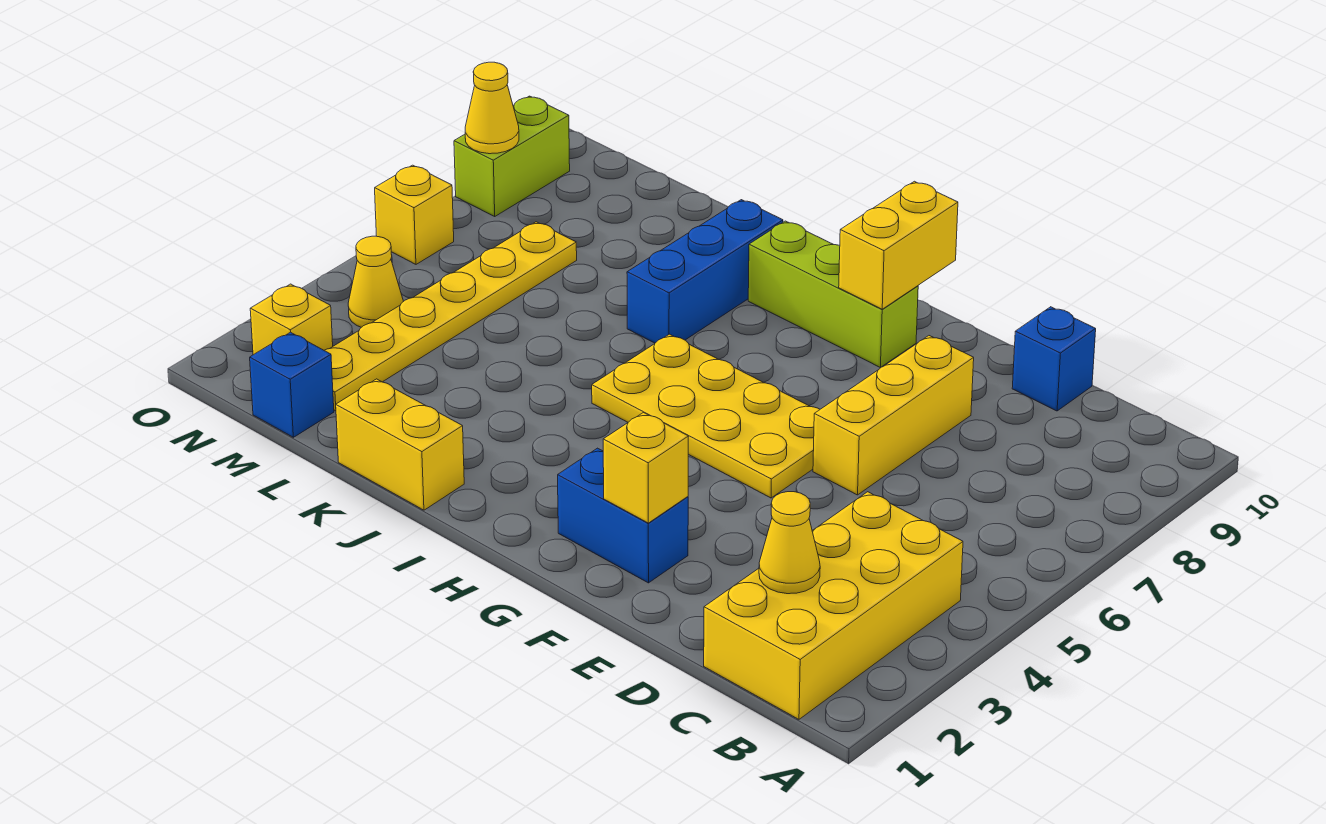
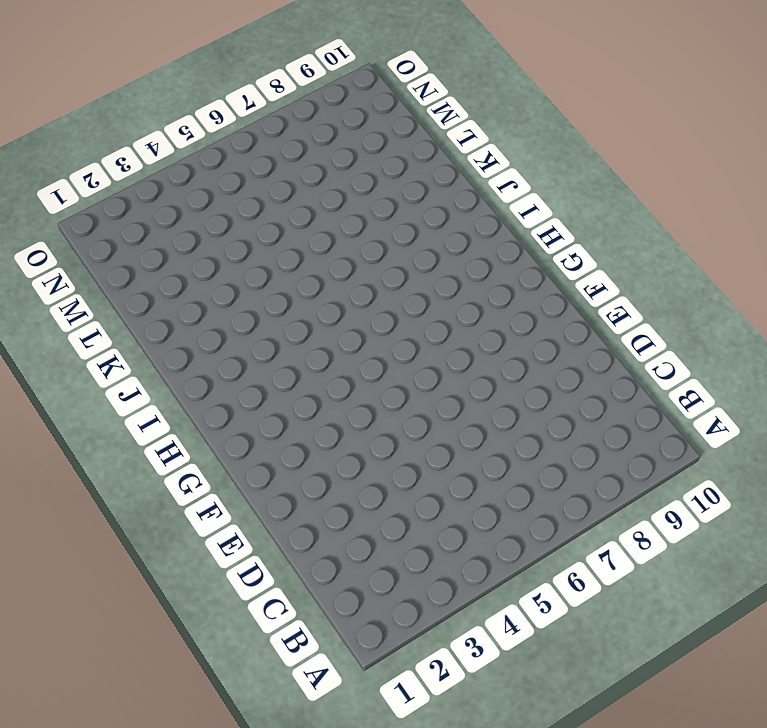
none -> yellow brick B1:C4 level 1
none -> blue brick D10 level 1
none -> yellow brick E6:E8 level 1

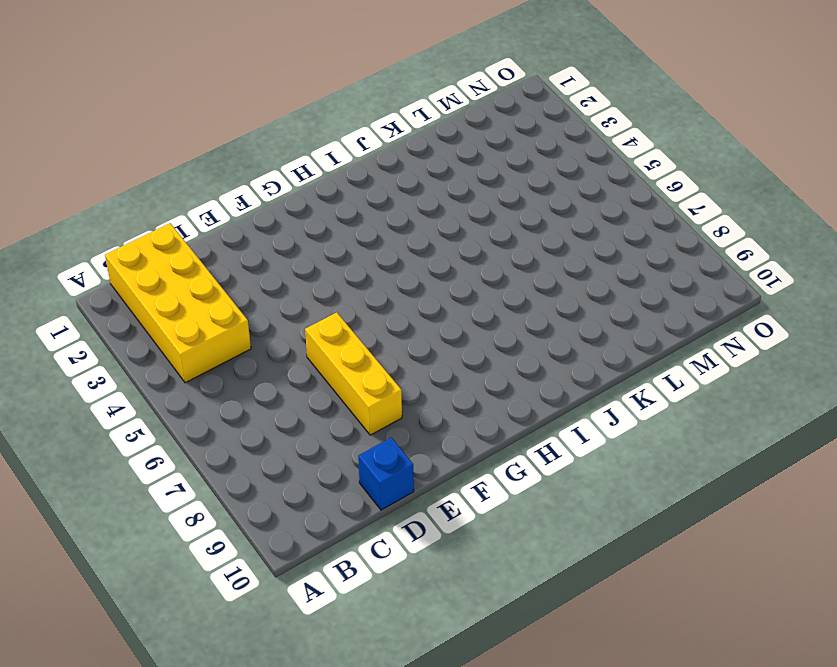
none -> blue brick F2:G2 level 1
none -> yellow plate F5:I6 level 1
none -> lime brick G9:I9 level 1

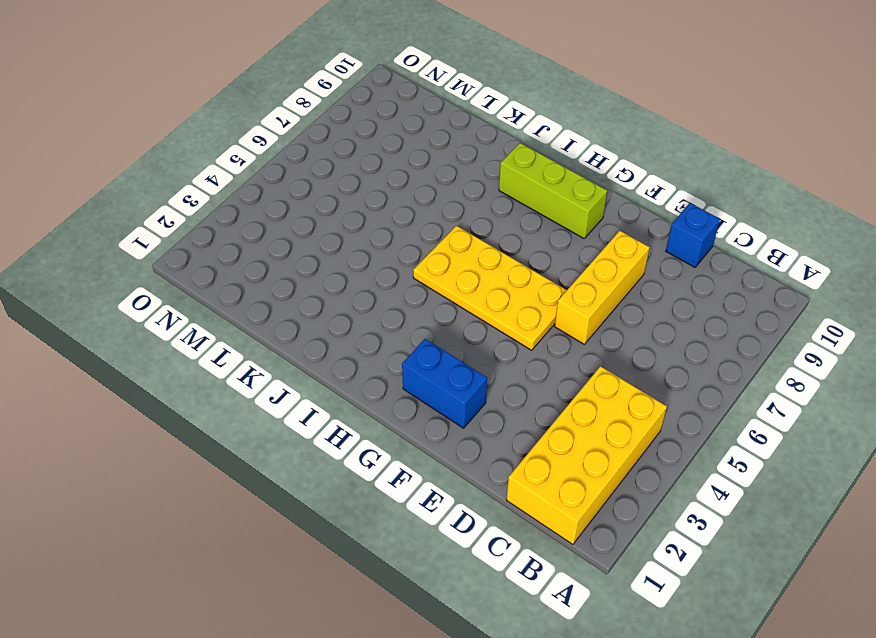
none -> yellow brick J1:K1 level 1
none -> blue brick J7:J9 level 1
none -> blue brick M1 level 1

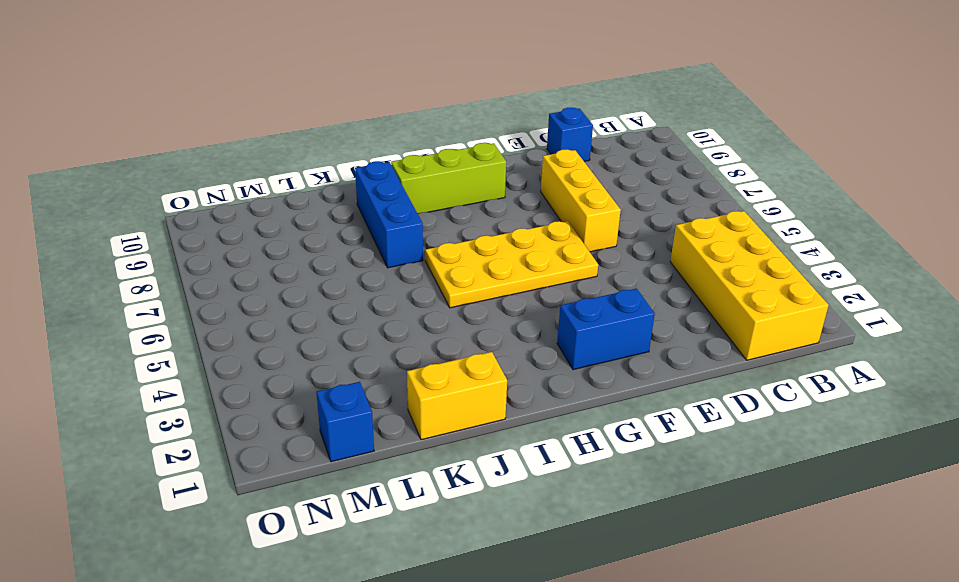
none -> yellow plate M2:M7 level 1
none -> yellow brick N2 level 1
none -> yellow cone N4 level 1

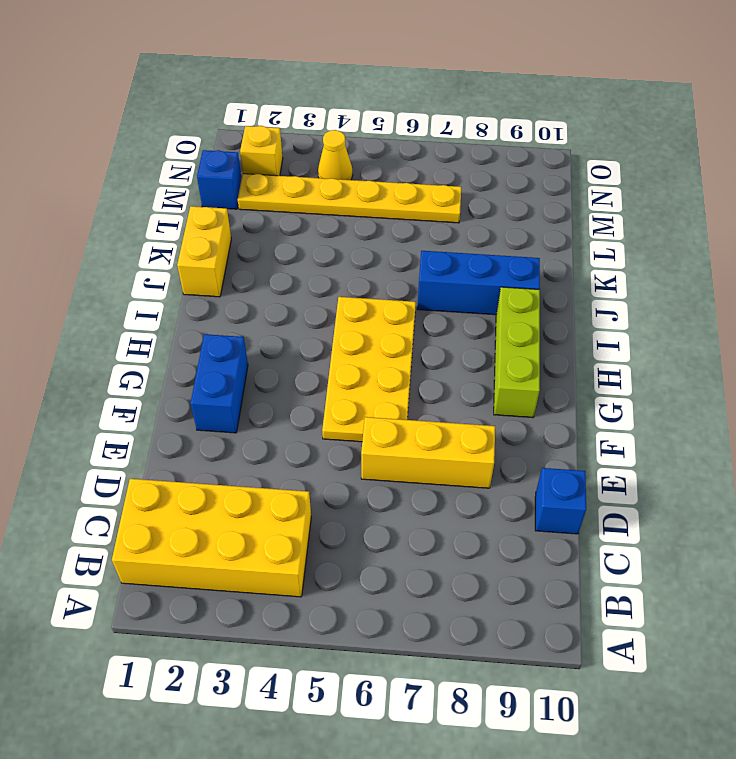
none -> yellow brick O6 level 1
none -> lime brick O8:O9 level 1
none -> yellow cone C2 level 2

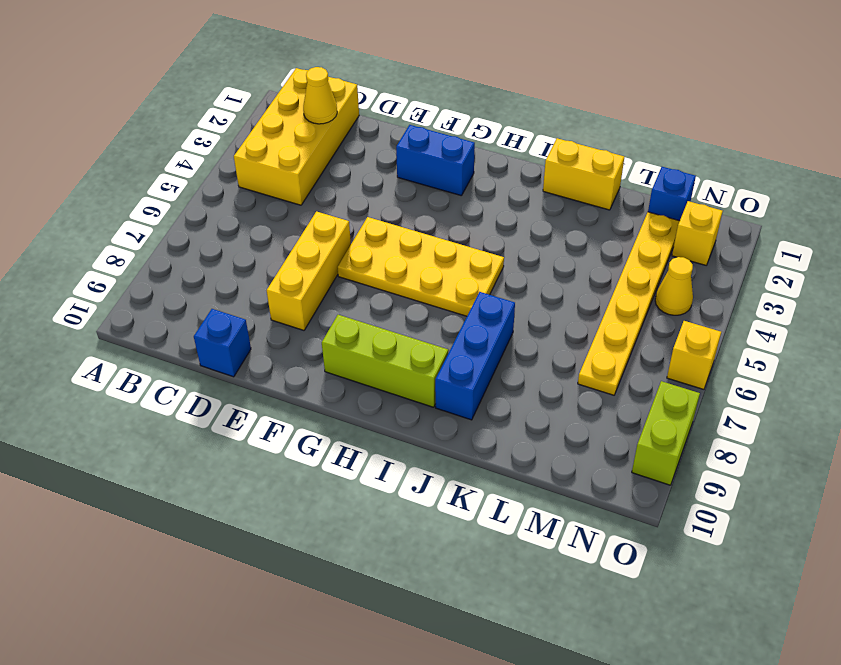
none -> yellow brick F2 level 2
none -> yellow brick G9:G10 level 2
none -> yellow cone O8 level 2

